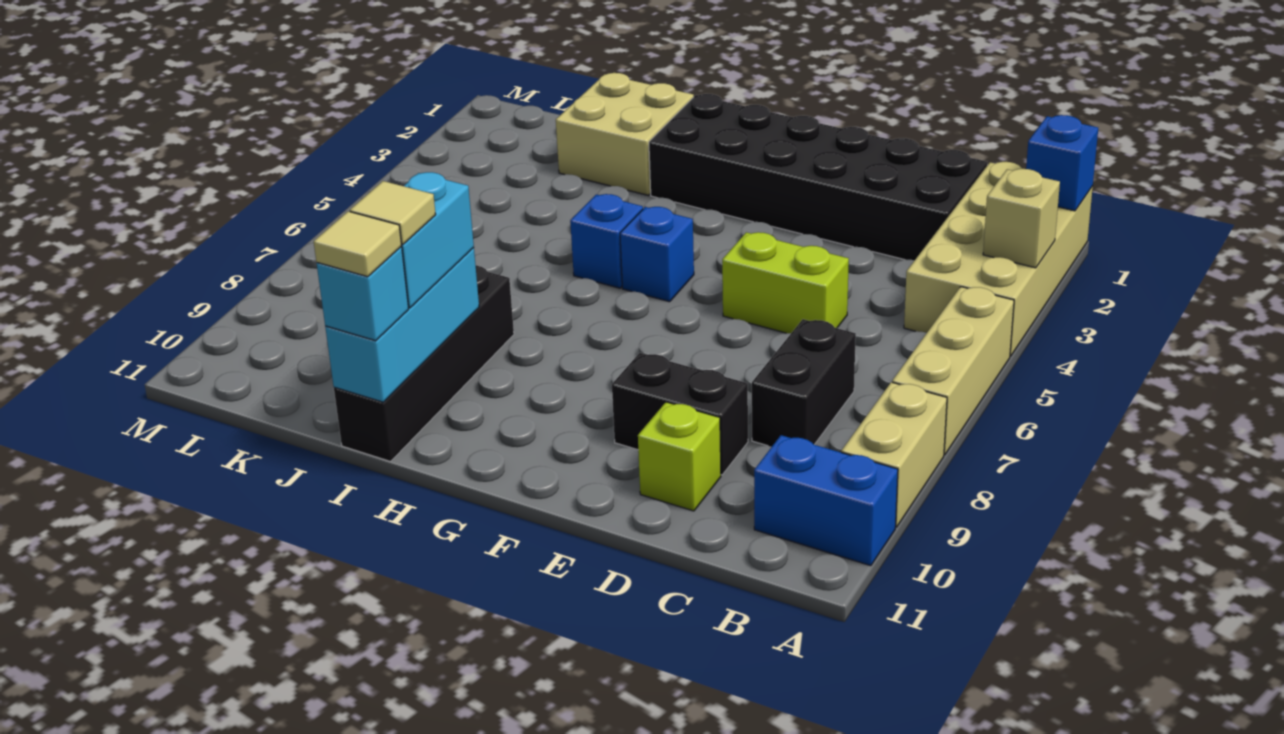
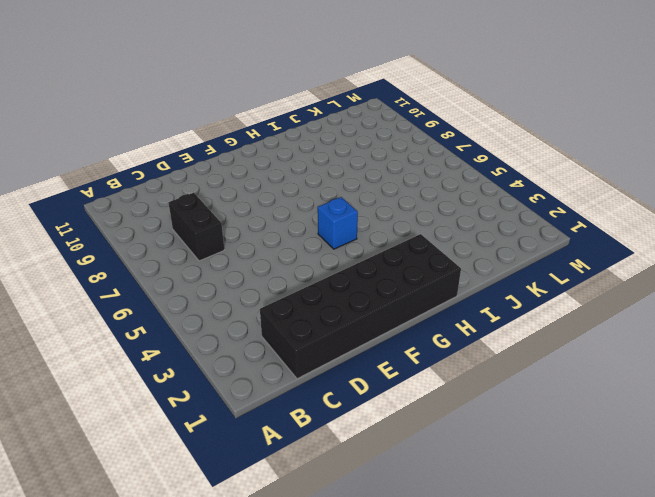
none -> tan brick A1:B4 level 1
none -> tan brick A5:A7 level 1
none -> tan brick A8:A9 level 1

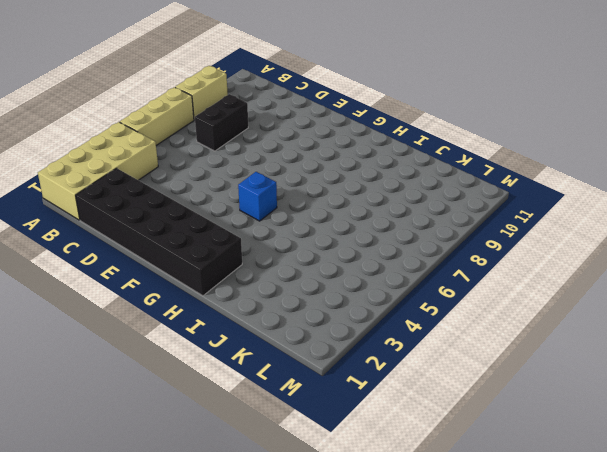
none -> blue brick A10:B10 level 1
none -> lime brick D5:E5 level 1
none -> black brick D9:E9 level 1

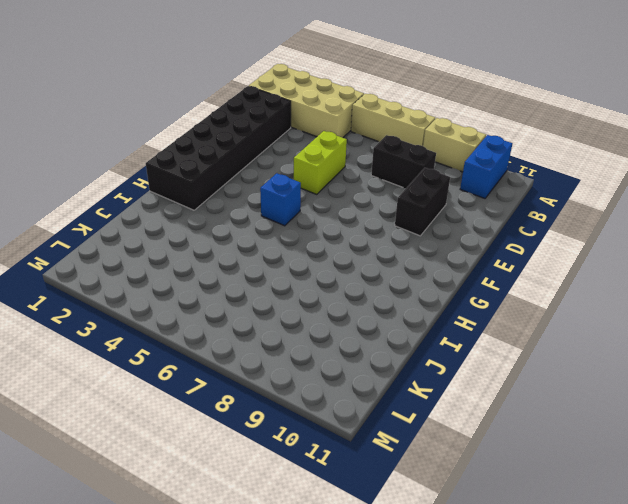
none -> lime brick D10 level 1
none -> blue brick H5 level 1
none -> tan brick I1:J2 level 1

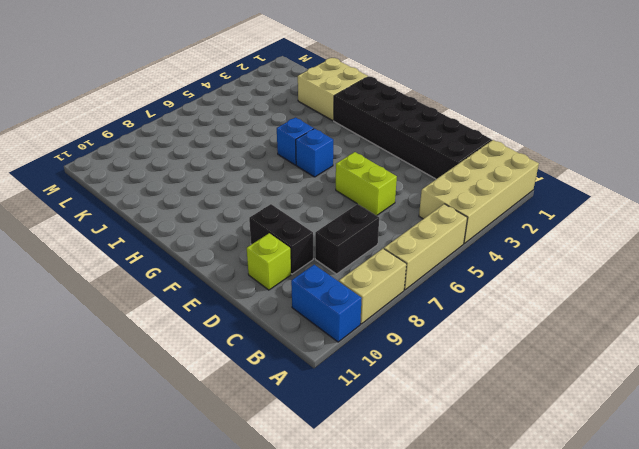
none -> black brick I8:I11 level 1
none -> blue brick A1 level 2
none -> tan brick A3 level 2

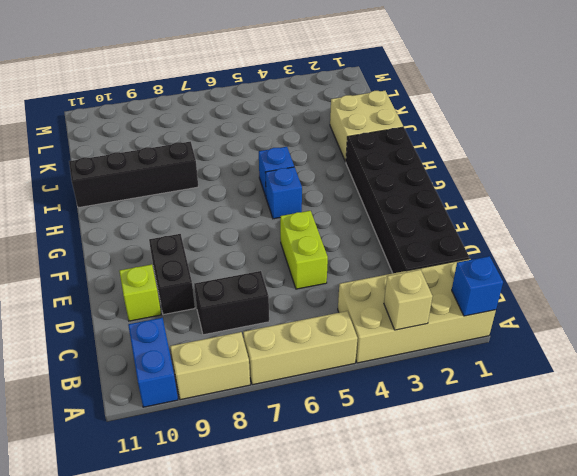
none -> cyan brick I9:I11 level 2
none -> cyan brick I9:I10 level 3
none -> cyan brick I11 level 3

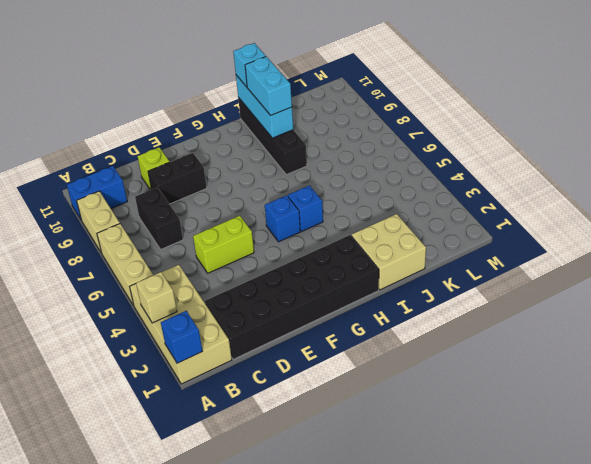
none -> tan tile I10 level 4
none -> tan tile I11 level 4

